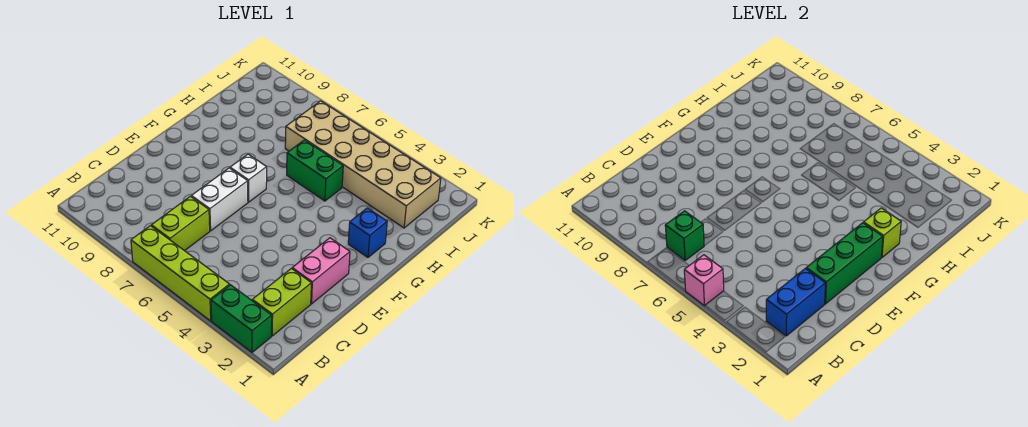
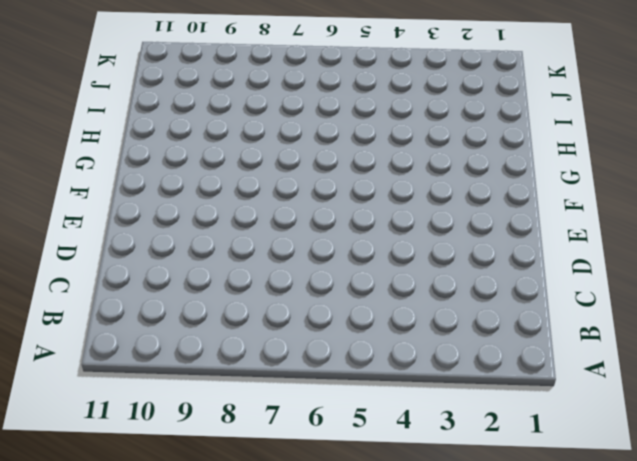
none -> green brick A2:A3 level 1
none -> lime brick A4:A7 level 1
none -> lime brick B2:C2 level 1

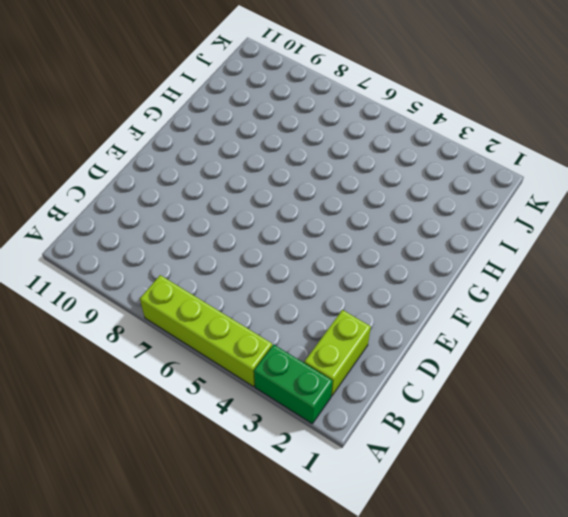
none -> lime brick B7:C7 level 1
none -> pink brick D2:E2 level 1
none -> white brick D7:E7 level 1

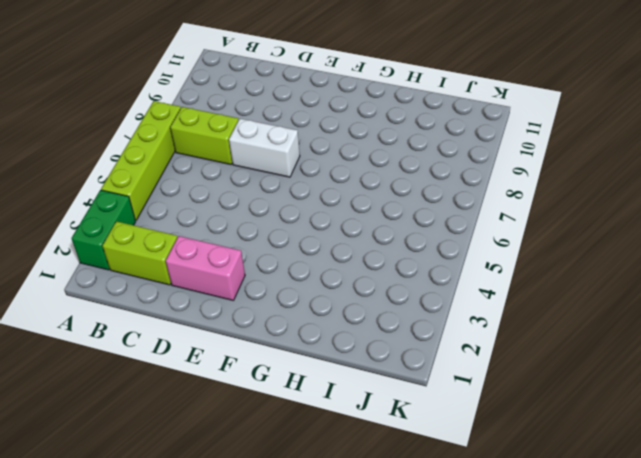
none -> white brick F7 level 1
none -> blue brick G2 level 1
none -> green brick H5:H6 level 1

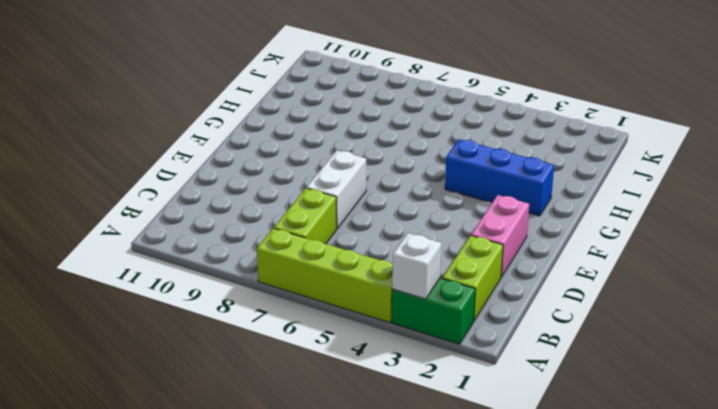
white brick A3 level 2 -> white brick F7 level 1
blue brick G2:G4 level 1 -> blue brick G2 level 1
none -> green brick H5:H6 level 1
none -> tan brick I2:J7 level 1
none -> pink brick A5 level 2

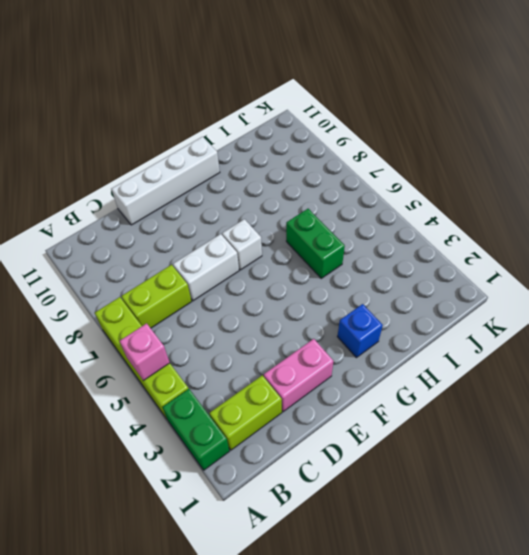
white brick D11:G11 level 1 -> none
none -> tan brick I2:J7 level 1
none -> blue brick B2:C2 level 2
none -> green brick B7 level 2

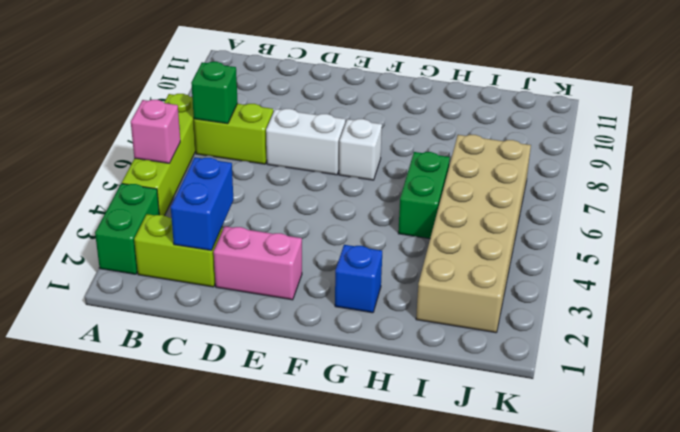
blue brick C2:C3 level 2 -> blue brick B2:C2 level 2
none -> green brick D2:F2 level 2
none -> lime brick G2 level 2

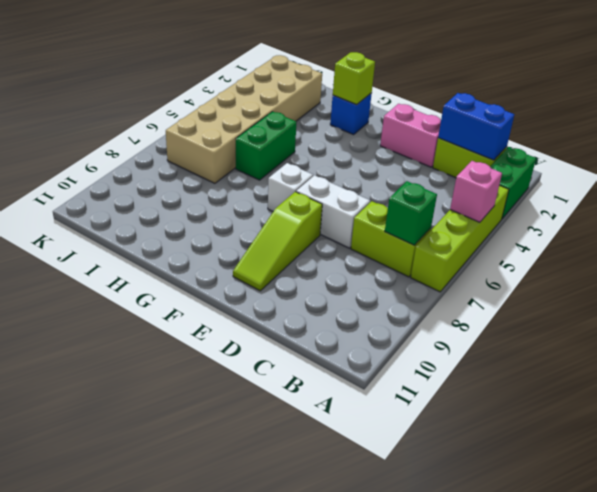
lime slope E8:E10 level 1 top 8 -> none
none -> green brick D2:F2 level 2

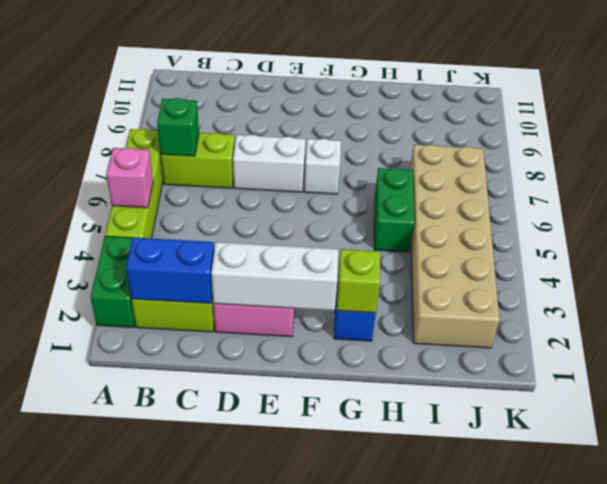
white brick D2:F2 level 2 -> green brick D2:F2 level 2

